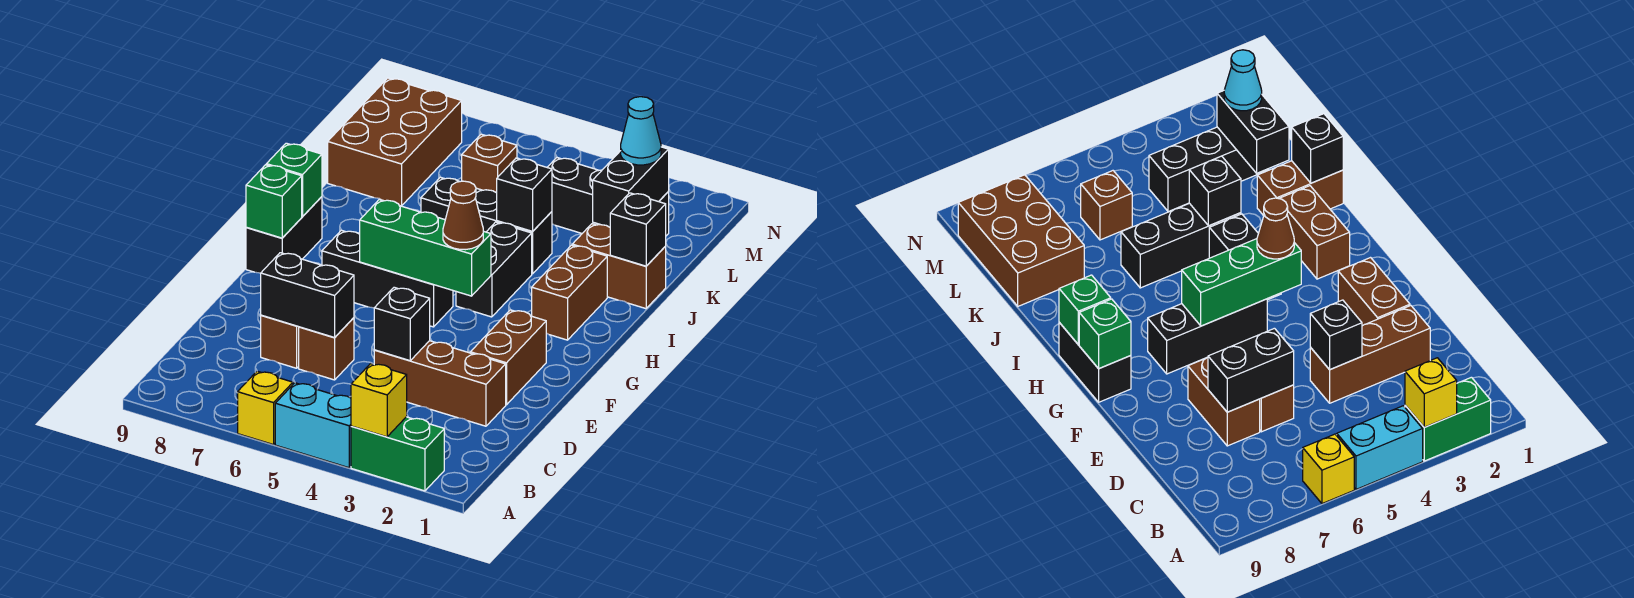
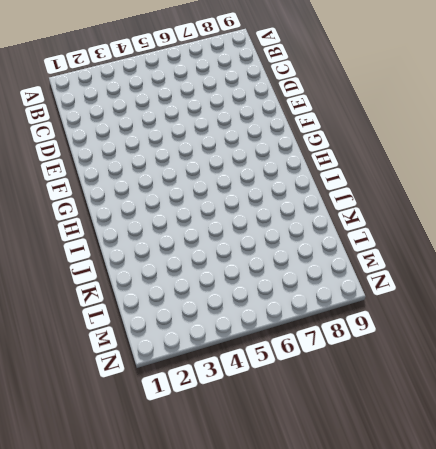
none -> green brick A2:A3 level 1
none -> cyan brick A4:A5 level 1
none -> yellow brick A6 level 1

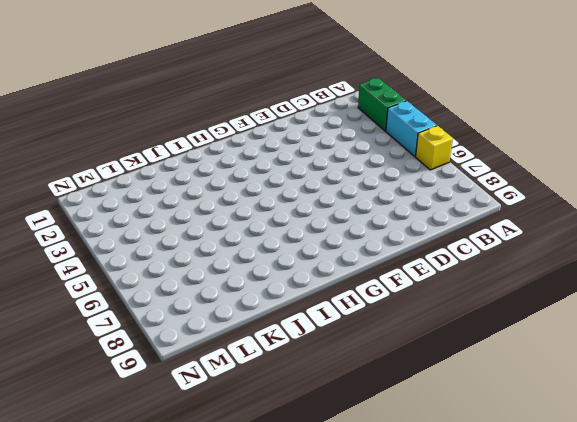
none -> brown brick D2:D4 level 1
none -> brown brick D6 level 1
none -> brown brick D7:E7 level 1

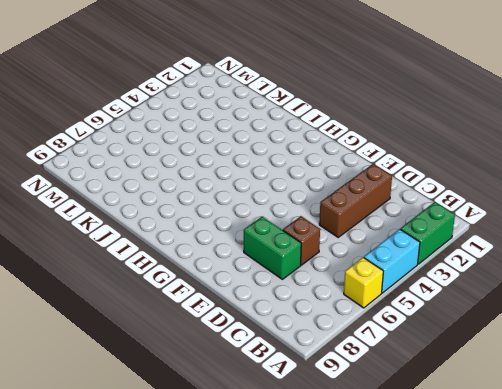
green brick D7:E7 level 1 -> brown brick D7:E7 level 1
none -> brown brick E2:F2 level 1
none -> black brick G5:G7 level 1
none -> black brick G9:H9 level 1

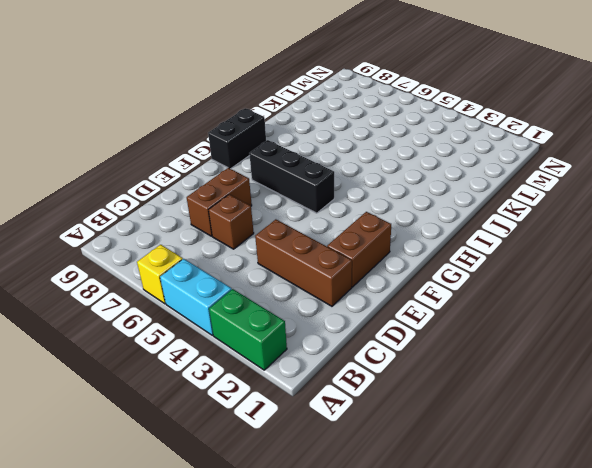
none -> brown brick H2:I2 level 1
none -> black brick H4:I4 level 1
none -> brown brick J1:J2 level 1

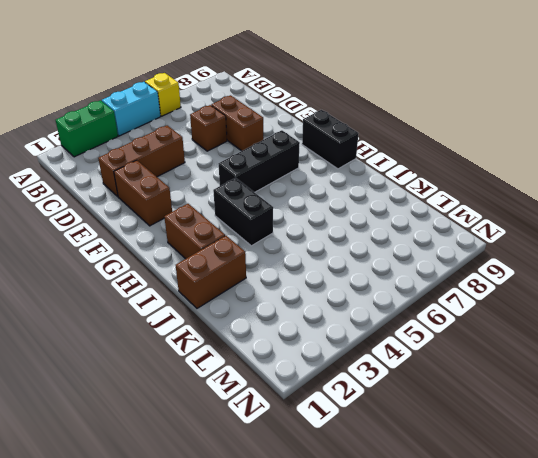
none -> black brick J4:J6 level 1
none -> brown brick K8:M9 level 1
none -> black brick L2:L4 level 1

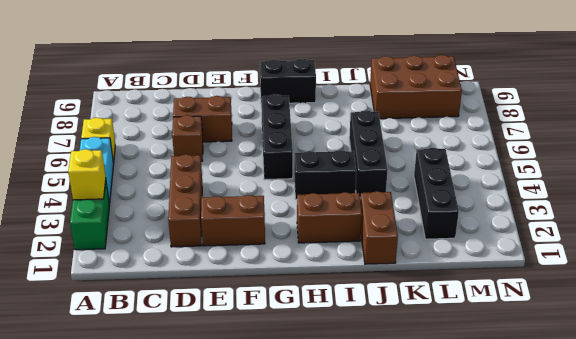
none -> brown brick L6 level 1
none -> black brick D4 level 2
none -> black brick D6:D7 level 2

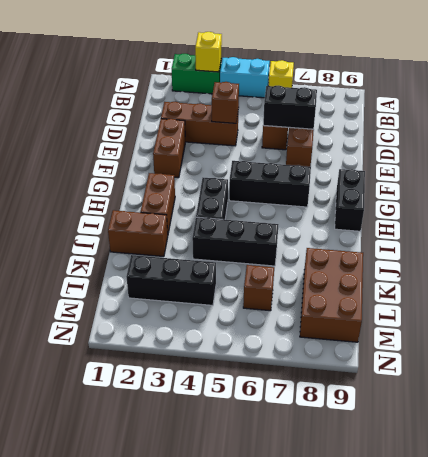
brown brick D4 level 2 -> black brick D4 level 2
none -> green brick G4:G6 level 2
none -> green brick G9 level 2
none -> green brick H9 level 2

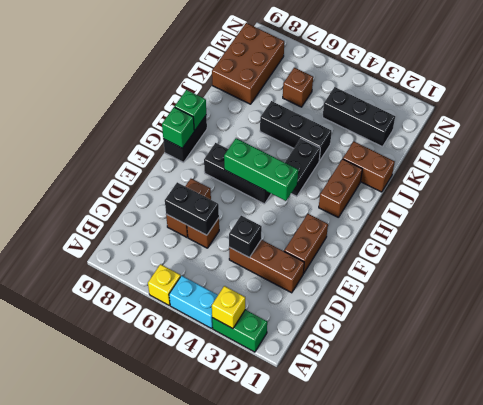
none -> black brick J1 level 2
none -> black brick J4 level 2
none -> black brick K2:L2 level 2

